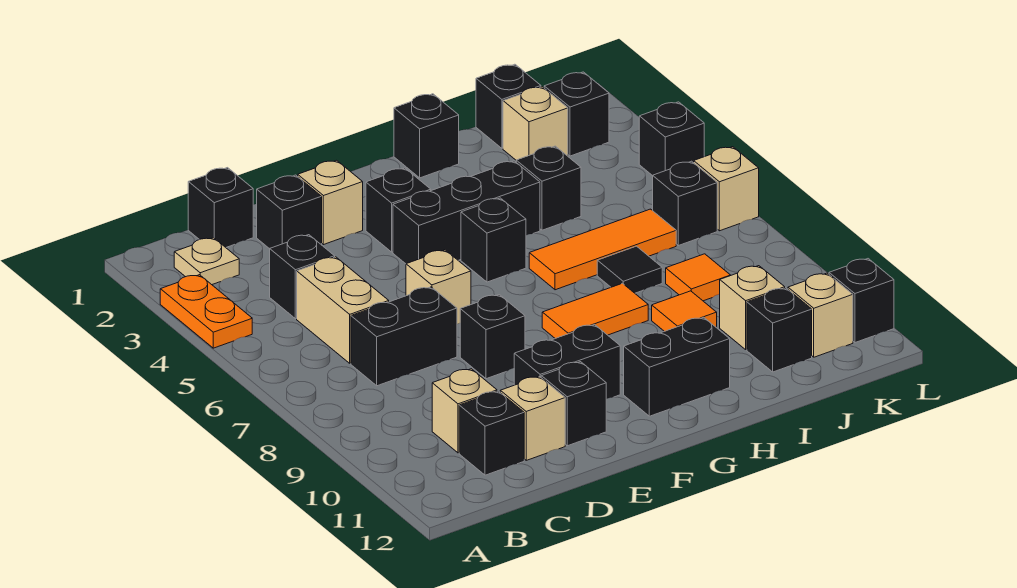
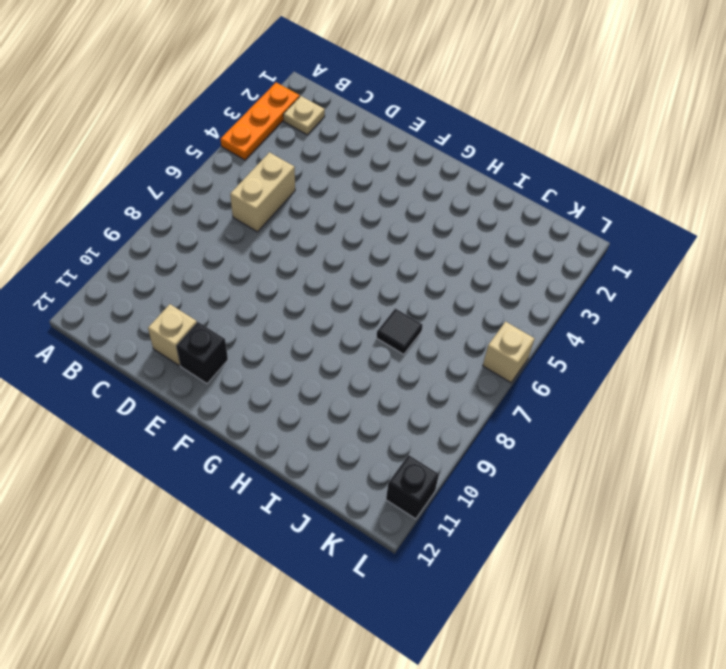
orange plate A2:A4 level 1 -> orange plate A3:A4 level 1
none -> black brick C1 level 1
none -> black brick C4 level 1
none -> black brick C7:D7 level 1
none -> tan brick C10 level 1

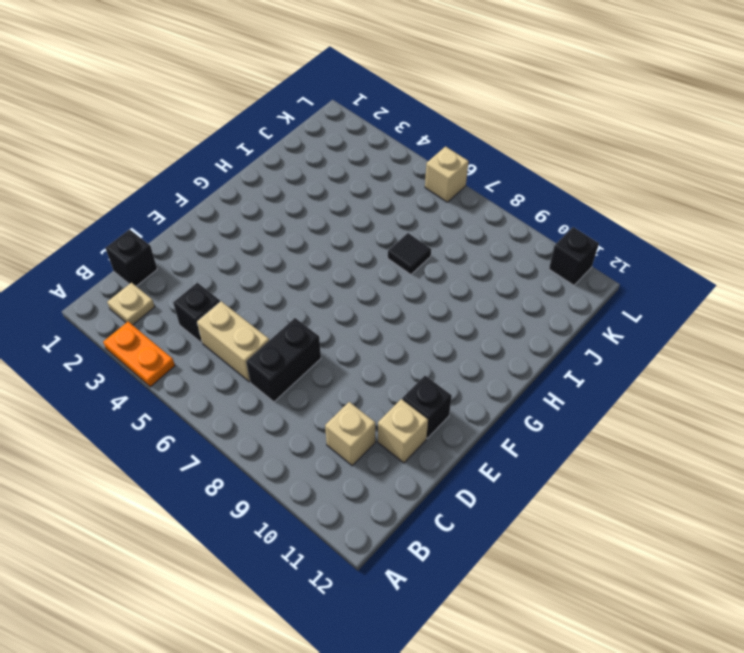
none -> black brick C11 level 1
none -> black brick D2 level 1
none -> tan brick E2 level 1
none -> tan brick E6 level 1

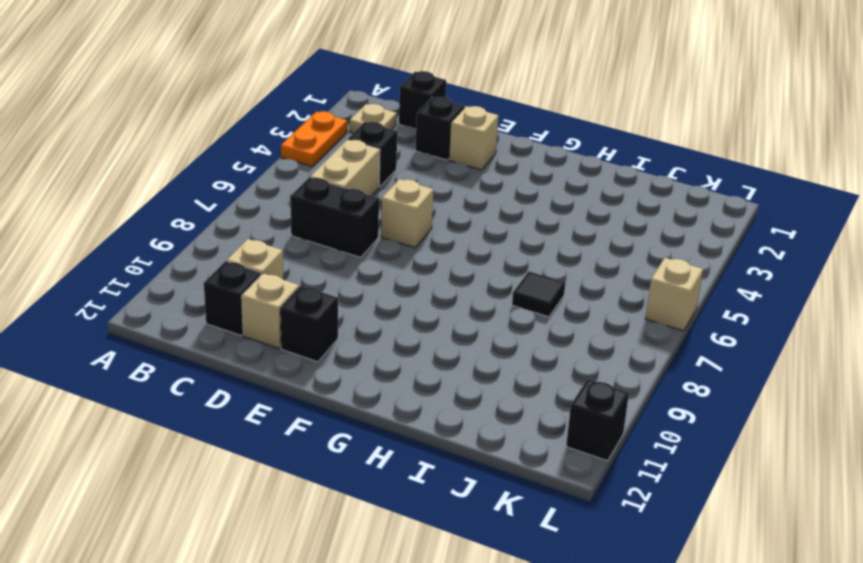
none -> black brick E8 level 1
none -> black brick E10:F10 level 1
none -> black brick F3 level 1
none -> black brick F4:H4 level 1

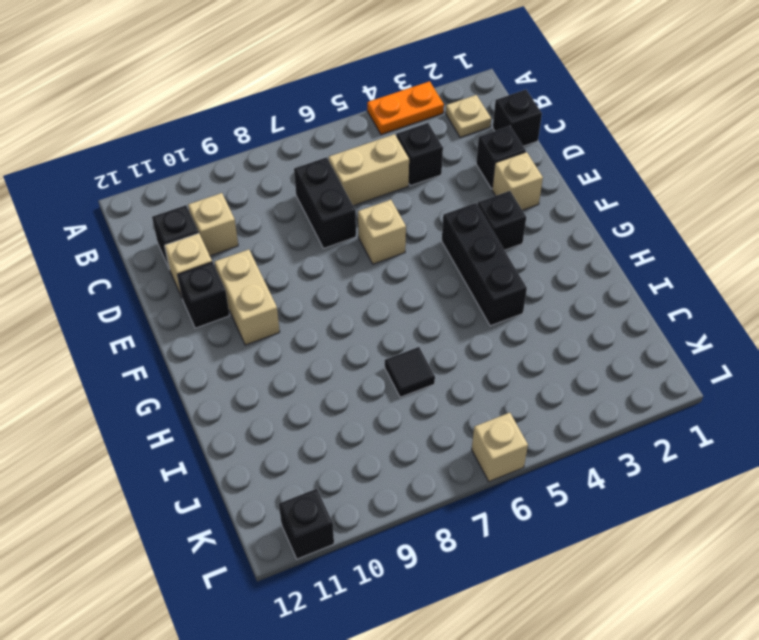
tan brick E10:F10 level 1 -> black brick E10:F10 level 1
none -> black brick E8 level 1
none -> black brick G5 level 1
none -> orange tile G8:H8 level 1
none -> black brick G11:H11 level 1

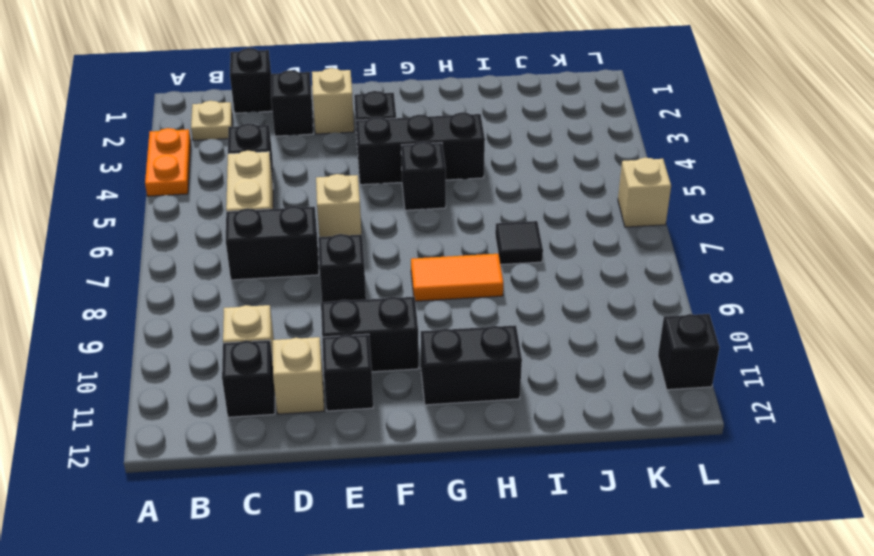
none -> black brick H1 level 1
none -> orange tile H6:J6 level 1
none -> black brick I4 level 1
none -> orange tile I9 level 1

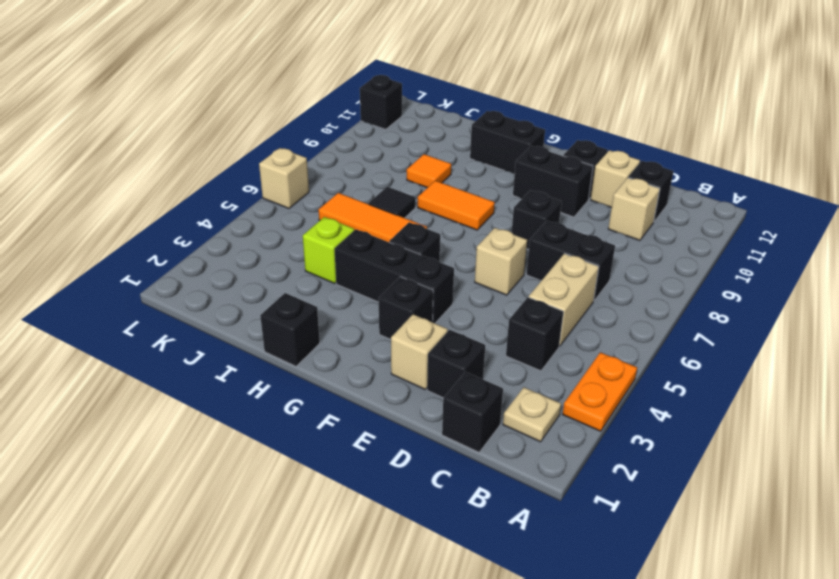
lime brick I4 level 1 -> black brick I4 level 1
none -> black brick J1 level 1
none -> tan brick J2 level 1
none -> orange tile J8 level 1
none -> tan brick J10 level 1

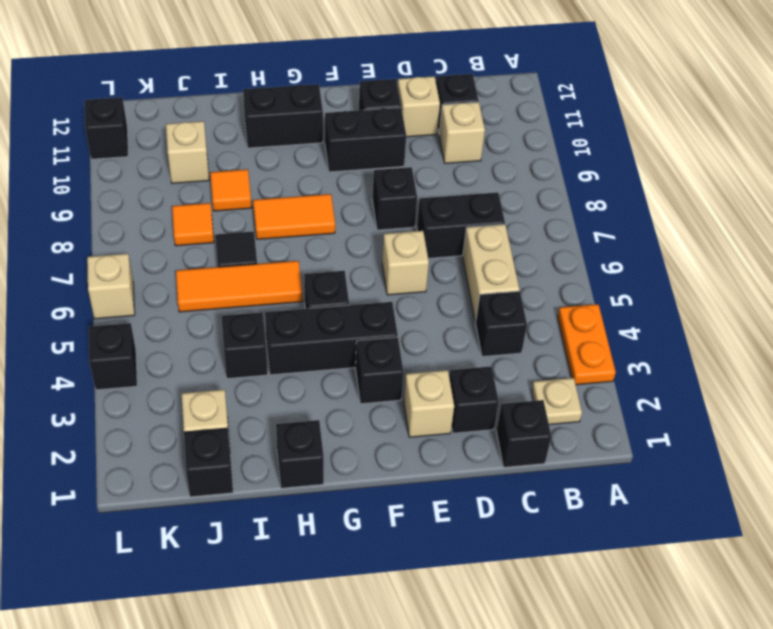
none -> black brick J11 level 1
none -> black brick K2 level 1
none -> black brick K6 level 1
none -> tan brick K11 level 1

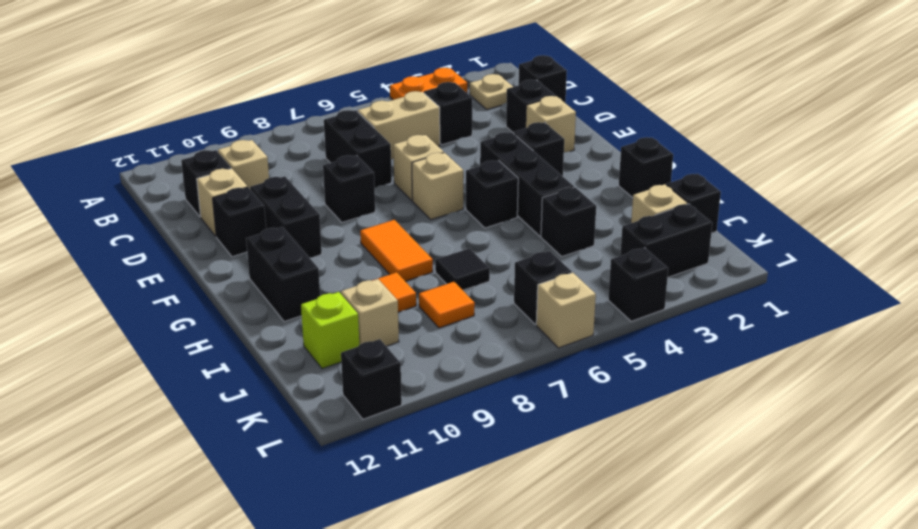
tan brick F6 level 1 -> tan brick K11 level 1
lime brick J11 level 1 -> black brick J11 level 1
black brick K2:K3 level 1 -> black brick K2 level 1
none -> orange tile H6:J6 level 1

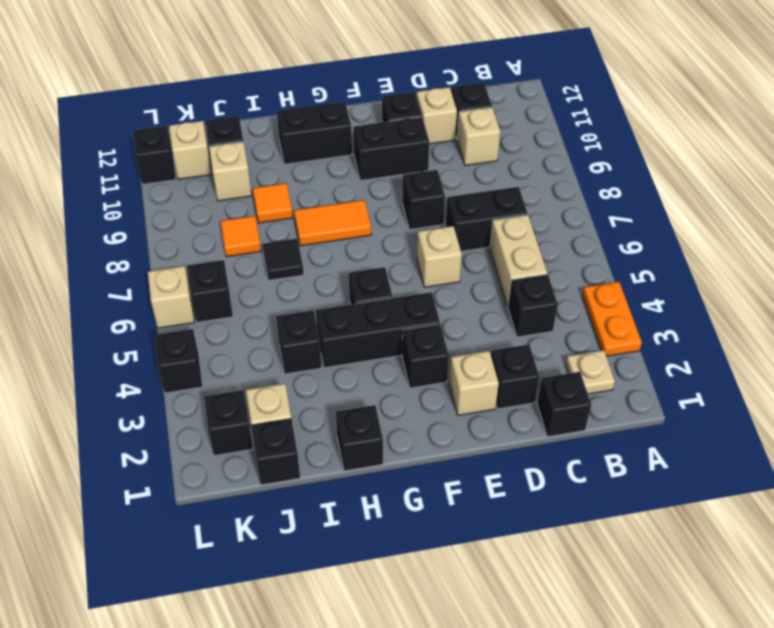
none -> orange tile H6:J6 level 1

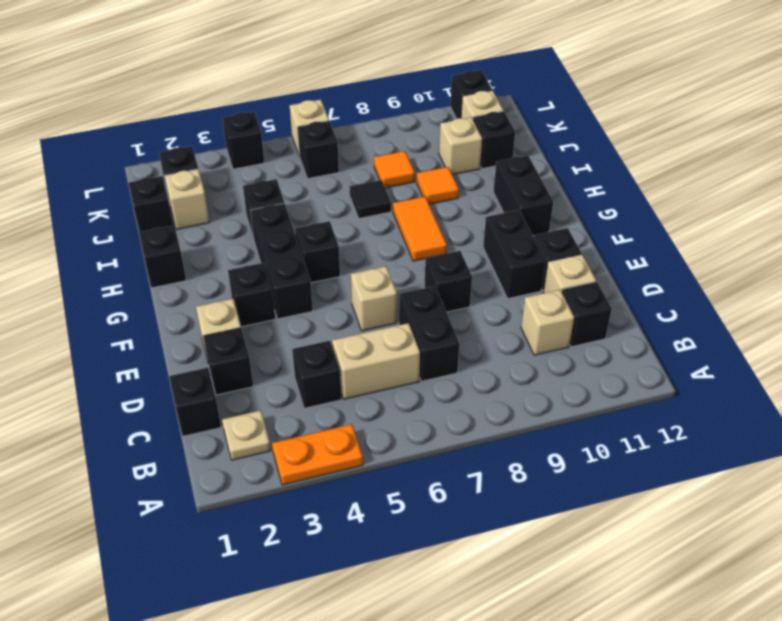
none -> orange tile H6:J6 level 1

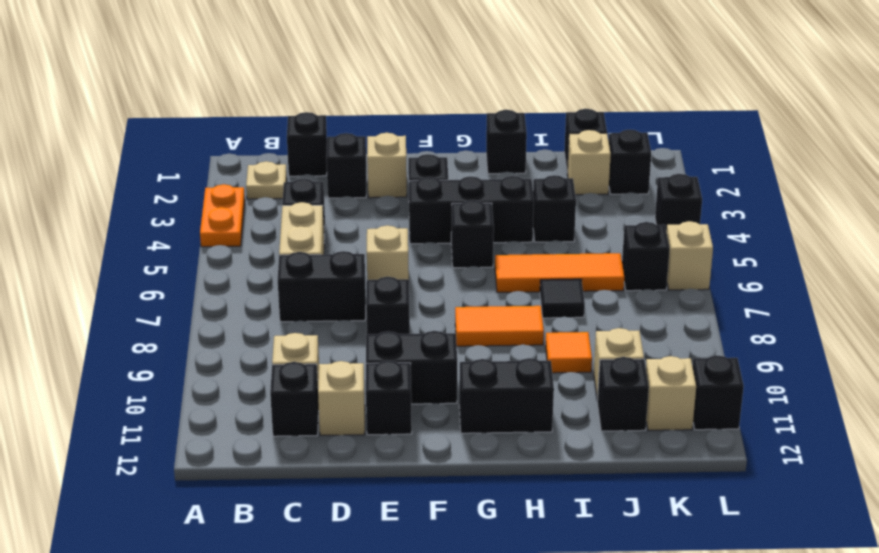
none -> orange tile J8 level 1

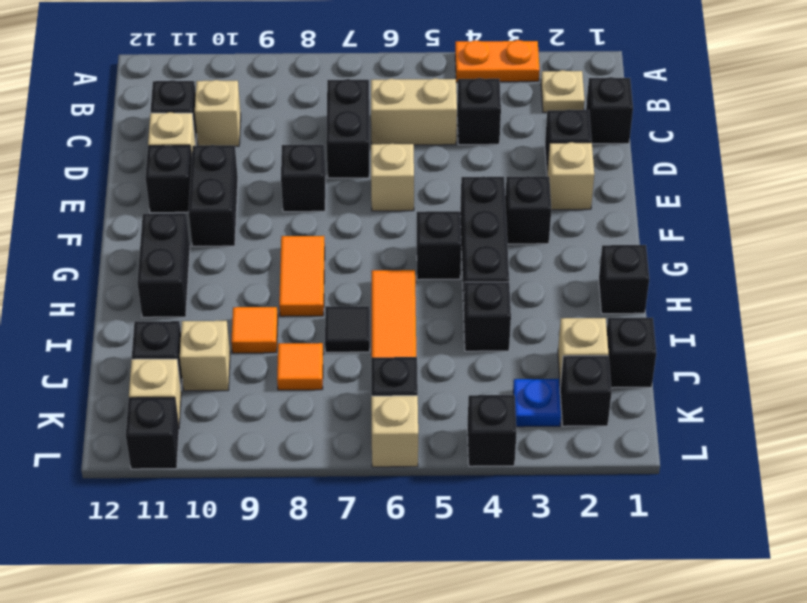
blue plate K3 level 1 -> none

